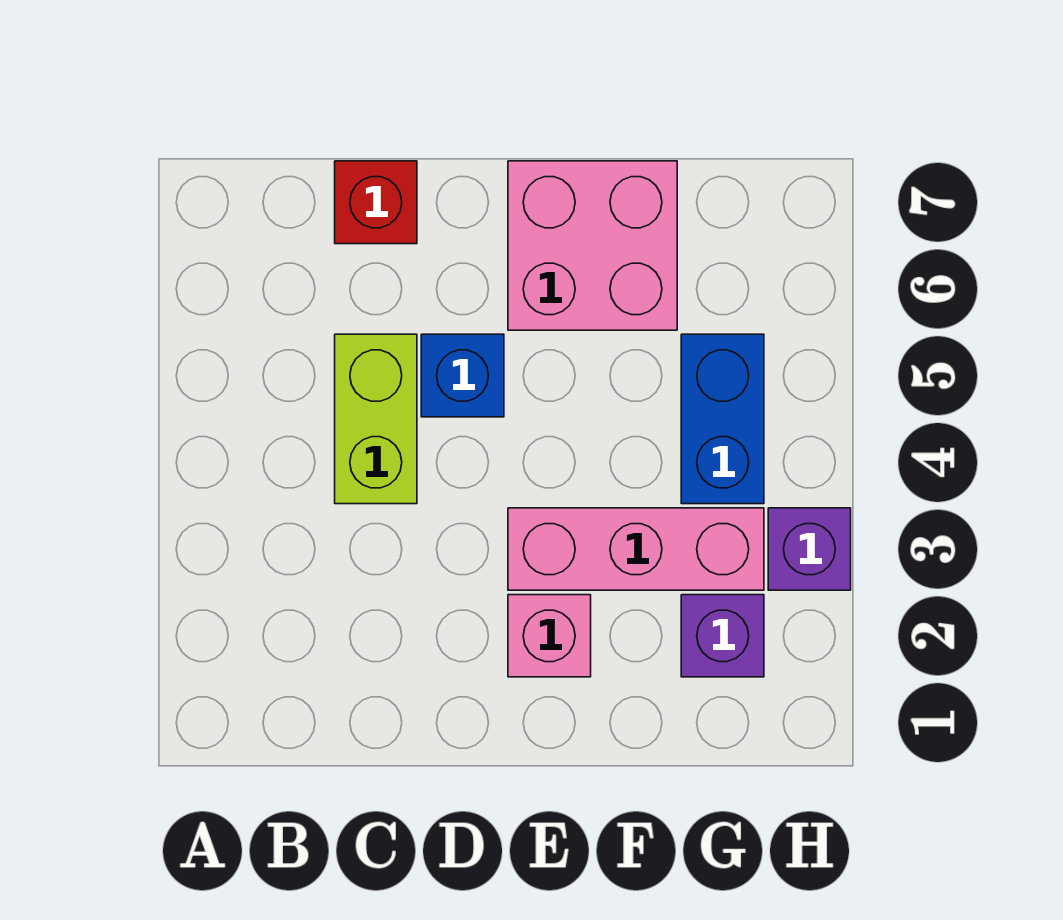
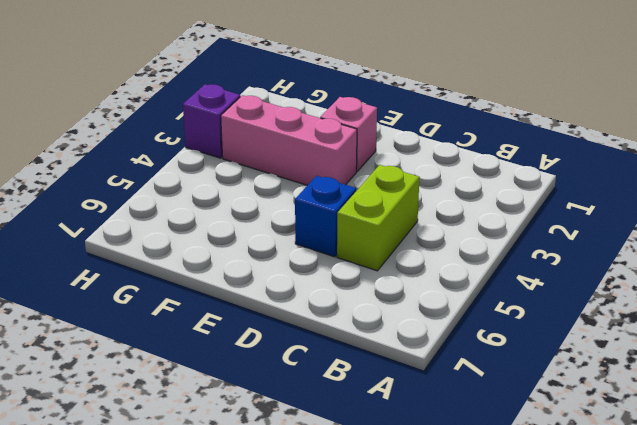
none -> red brick C7 level 1
none -> pink brick E6:F7 level 1

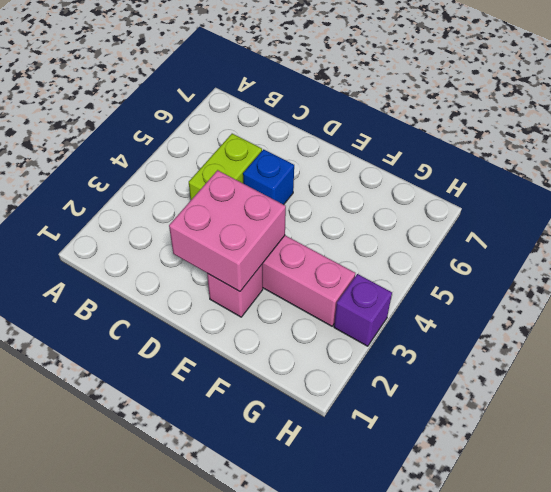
pink brick D2:E3 level 2 -> pink brick E6:F7 level 1
none -> red brick C7 level 1
none -> purple brick G2 level 1

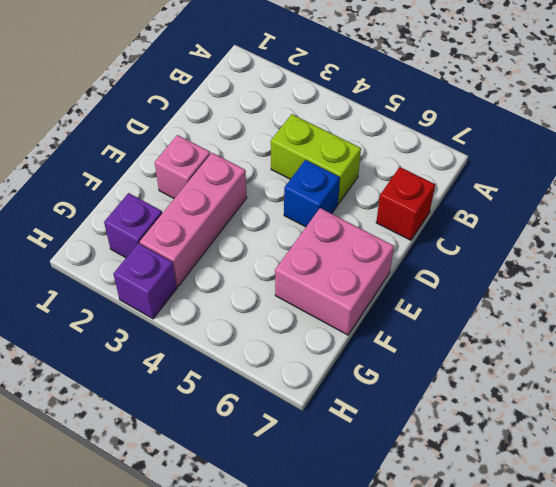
none -> blue brick G4:G5 level 1

